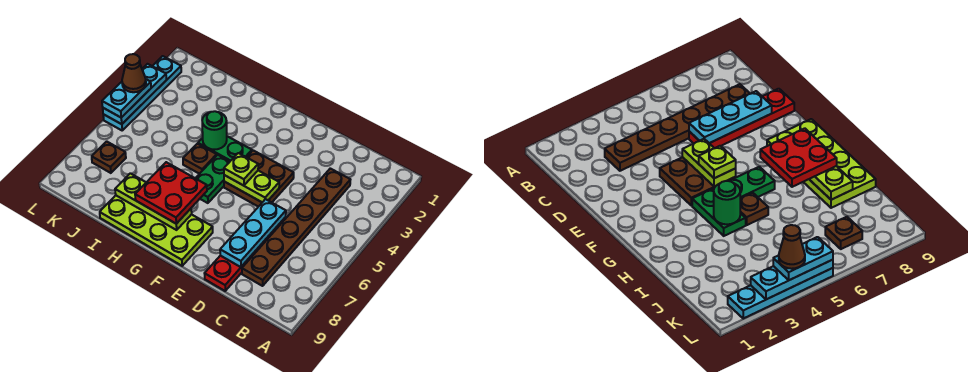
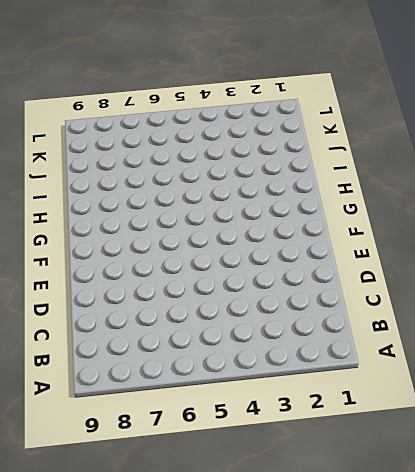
none -> brown plate C3:C8 level 1
none -> red plate D6:D9 level 1
none -> brown plate E4:F5 level 1

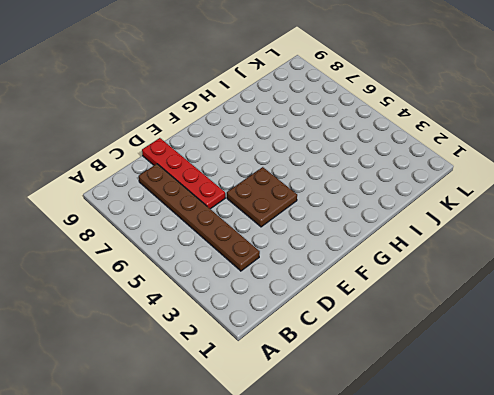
none -> lime plate F8:I9 level 1
none -> green plate G4:H4 level 1
none -> green plate G5:G6 level 1

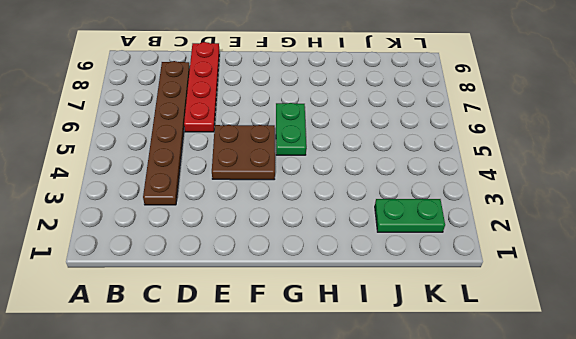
green plate J2:K2 level 1 -> green plate G4:H4 level 1
none -> lime plate F8:I9 level 1
none -> brown plate H5 level 1
none -> brown plate K7 level 1

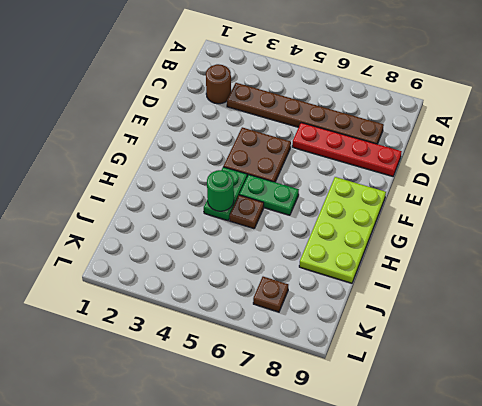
brown round brick C2 level 1 -> none
none -> cyan plate L2:L5 level 1
none -> cyan plate D6:D8 level 2
none -> lime plate E5:F5 level 2

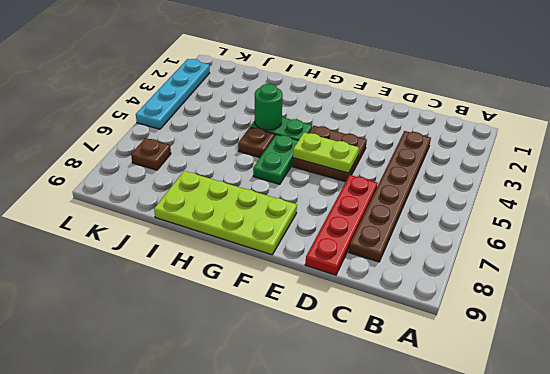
none -> cyan plate D6:D8 level 2
none -> lime plate G8:I8 level 2
none -> cyan plate L3:L5 level 2

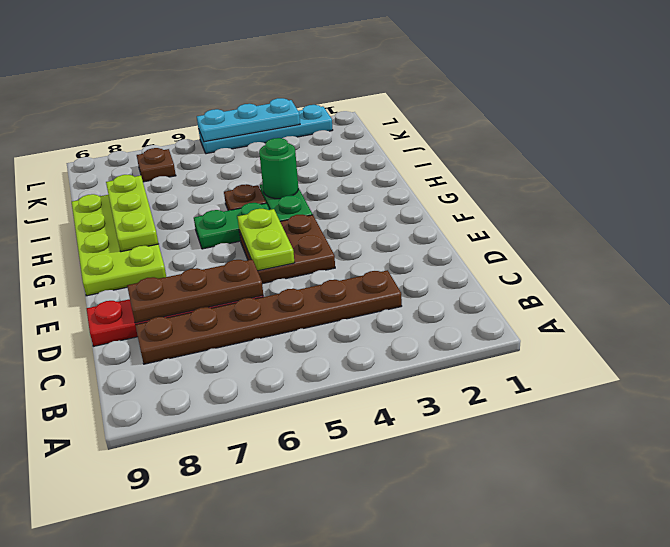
brown plate D6:D8 level 2 -> cyan plate D6:D8 level 2
none -> lime plate F5 level 3
none -> red plate G7:H8 level 3
none -> cyan plate L4:L5 level 3

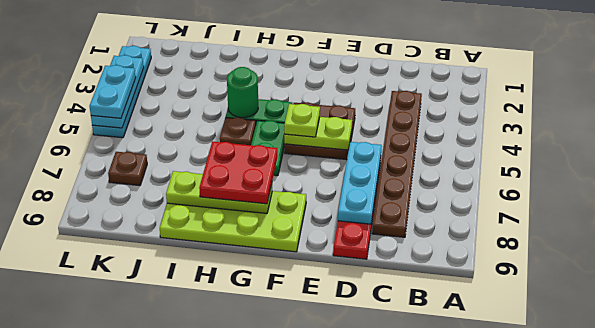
none -> brown cone L4 level 4

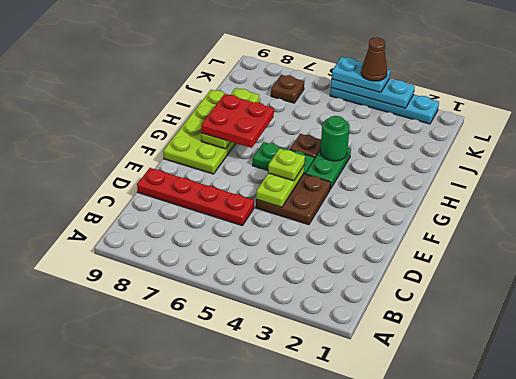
none -> brown plate C3:C8 level 1
none -> cyan plate D6:D8 level 2

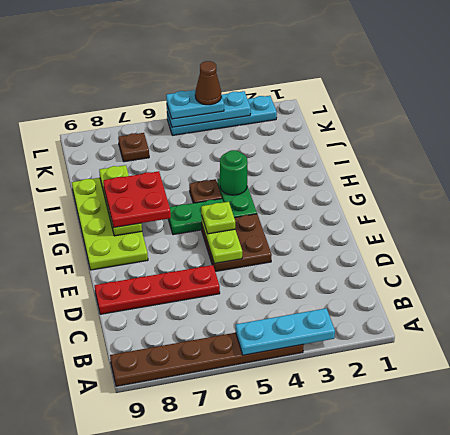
cyan plate A3:A5 level 2 -> cyan plate D6:D8 level 2
brown plate A4:A9 level 1 -> brown plate C3:C8 level 1

